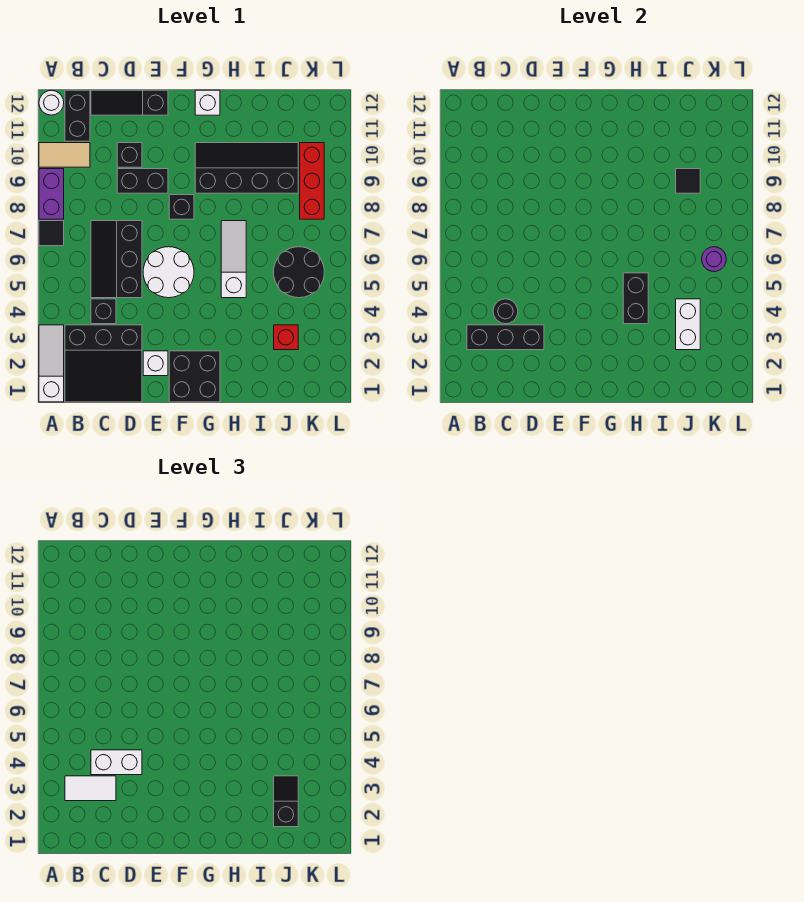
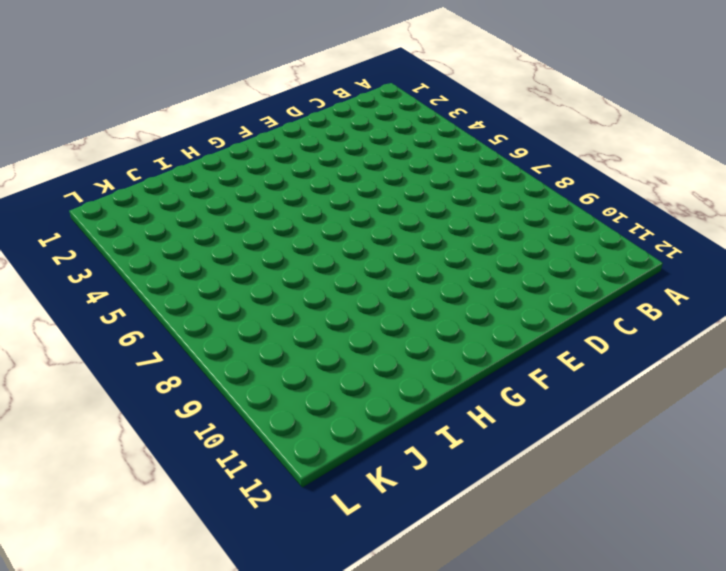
none -> white slope A1:A3 level 1 top 1
none -> black tile A7 level 1
none -> purple brick A8:A9 level 1
none -> tan tile A10:B10 level 1

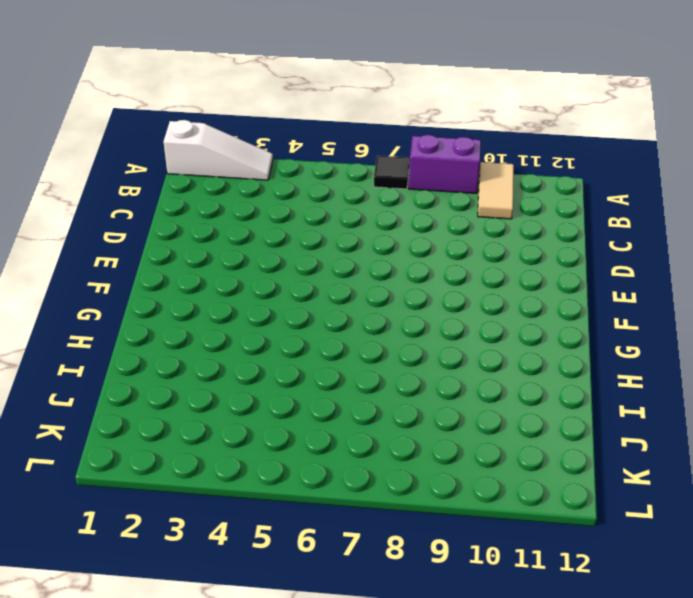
none -> white round brick A12 level 1
none -> black slope B1:D3 level 1 top 3
none -> black brick B11:B12 level 1
none -> black brick C4 level 1

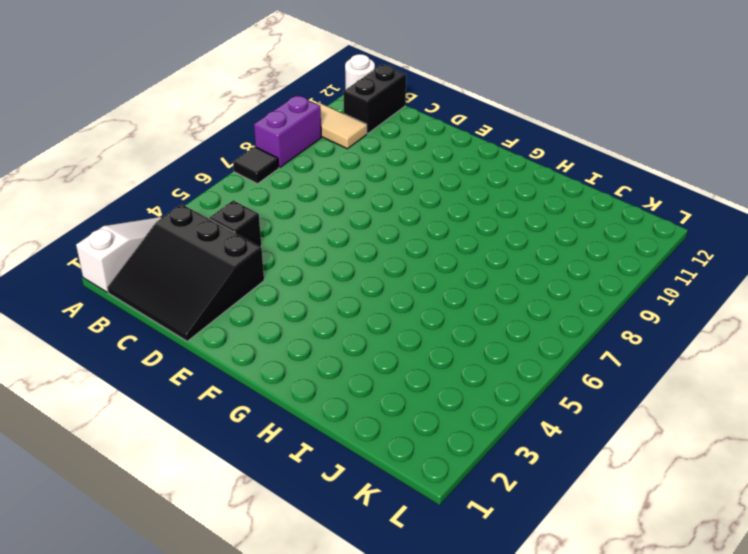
none -> black slope C5:D7 level 1 top D
none -> black slope C12:E12 level 1 top E
none -> black brick D9:E9 level 1
none -> black brick D10 level 1

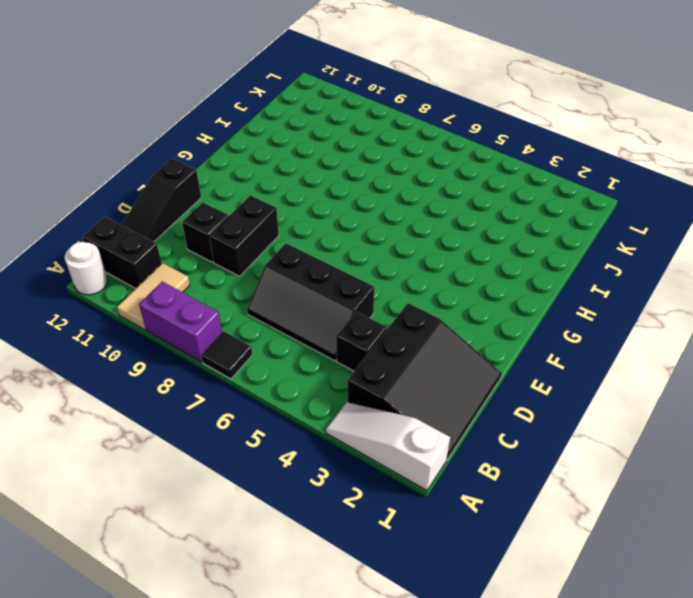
none -> white brick E2 level 1
none -> white round brick E5:F6 level 1
none -> black brick F1:G2 level 1
none -> black brick F8 level 1

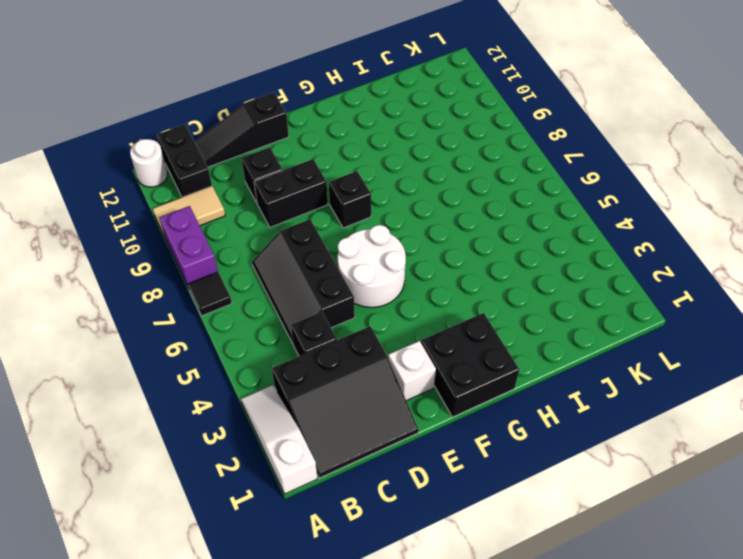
none -> black slope G9:J10 level 1 top 9
none -> white brick G12 level 1
none -> white slope H5:H7 level 1 top 5
none -> red brick J3 level 1

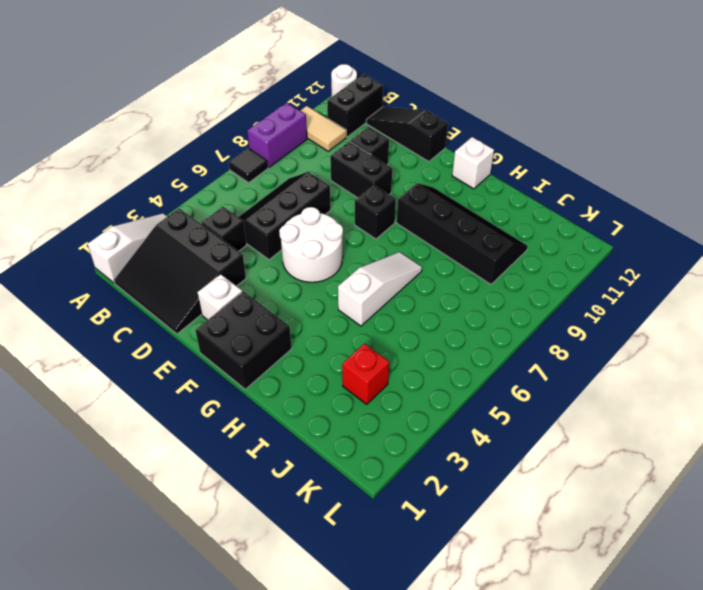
none -> black round brick J5:K6 level 1
none -> red brick K8:K10 level 1
none -> black brick B3:D3 level 2
none -> black round brick C4 level 2

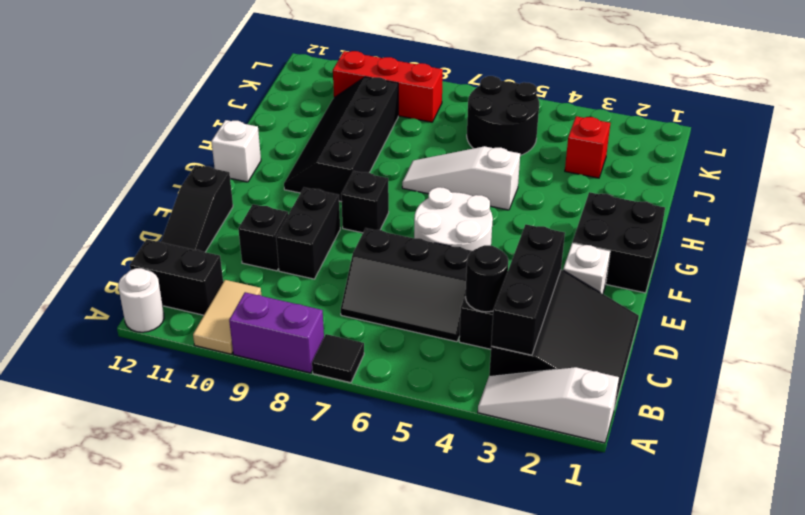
none -> black brick H4:H5 level 2
none -> white brick J3:J4 level 2
none -> black tile J9 level 2
none -> purple round brick K6 level 2

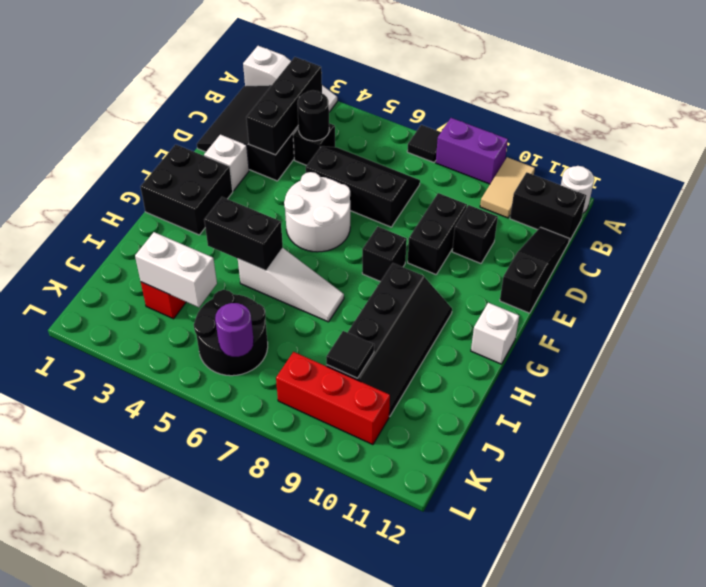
none -> white tile B3:C3 level 3
none -> white brick C4:D4 level 3
none -> black slope J2:J3 level 3 top 2

